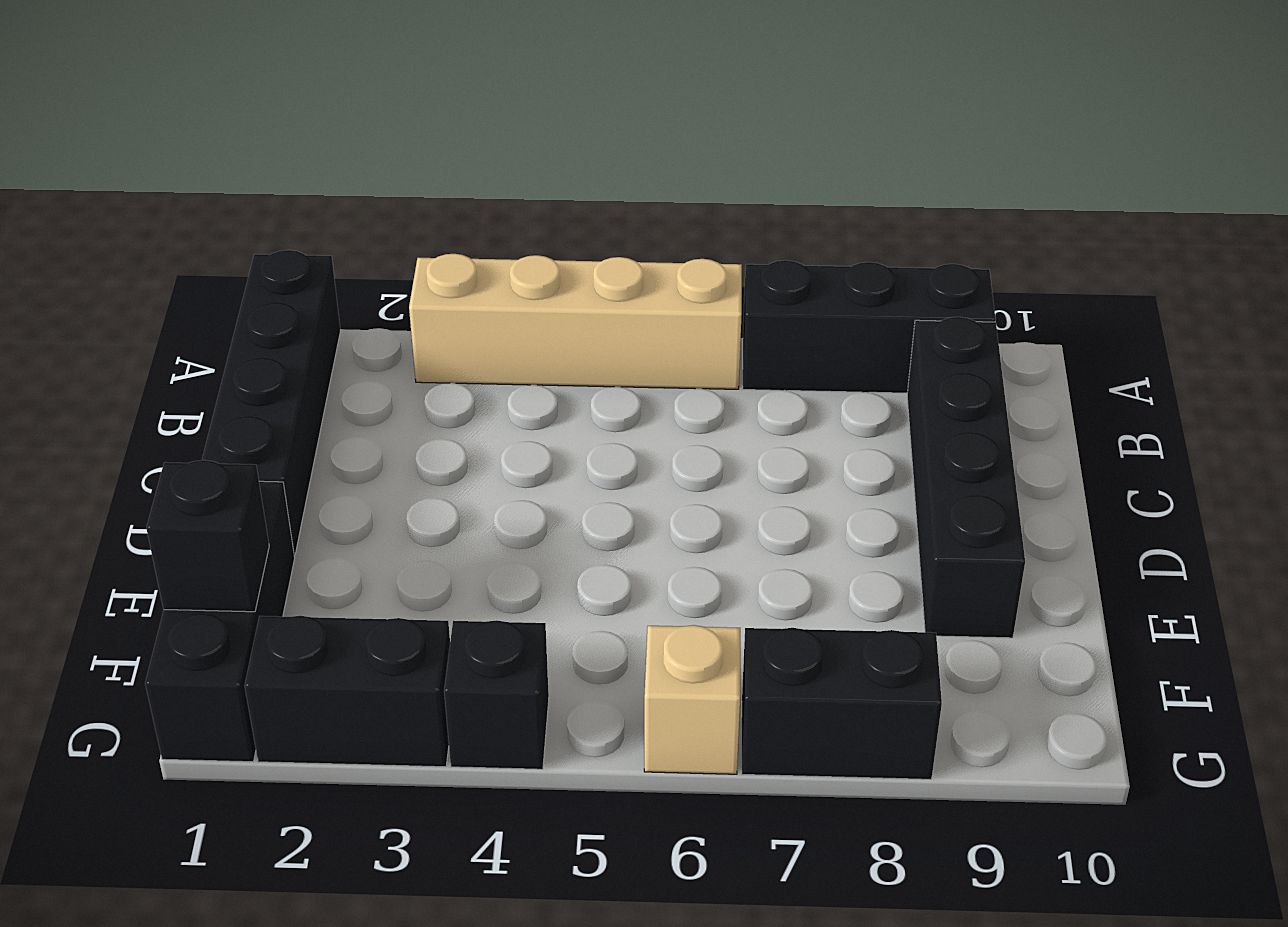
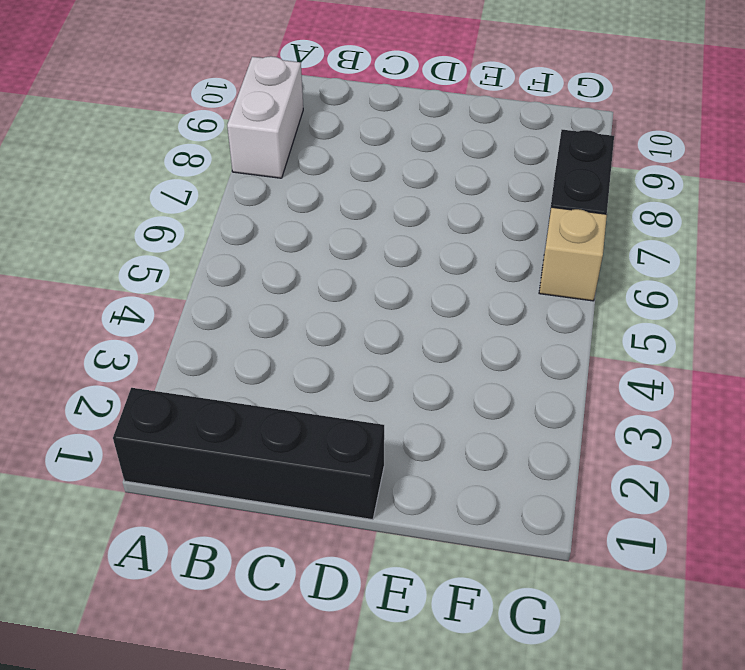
white brick A8:A9 level 1 -> black brick A7:A9 level 1
none -> tan brick A3:A6 level 1
none -> black brick B9:E9 level 1

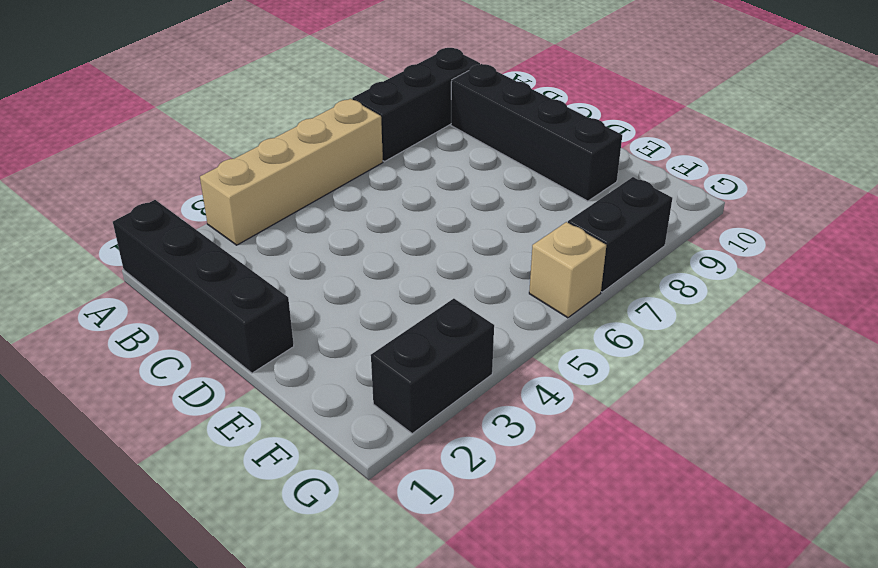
none -> black brick E1:G1 level 1
none -> black brick G4 level 1

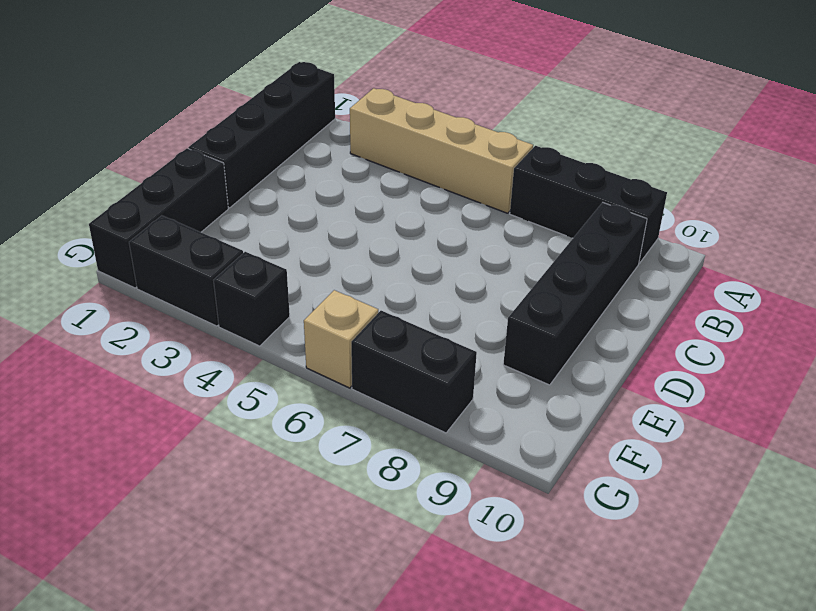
none -> black brick F1 level 2

